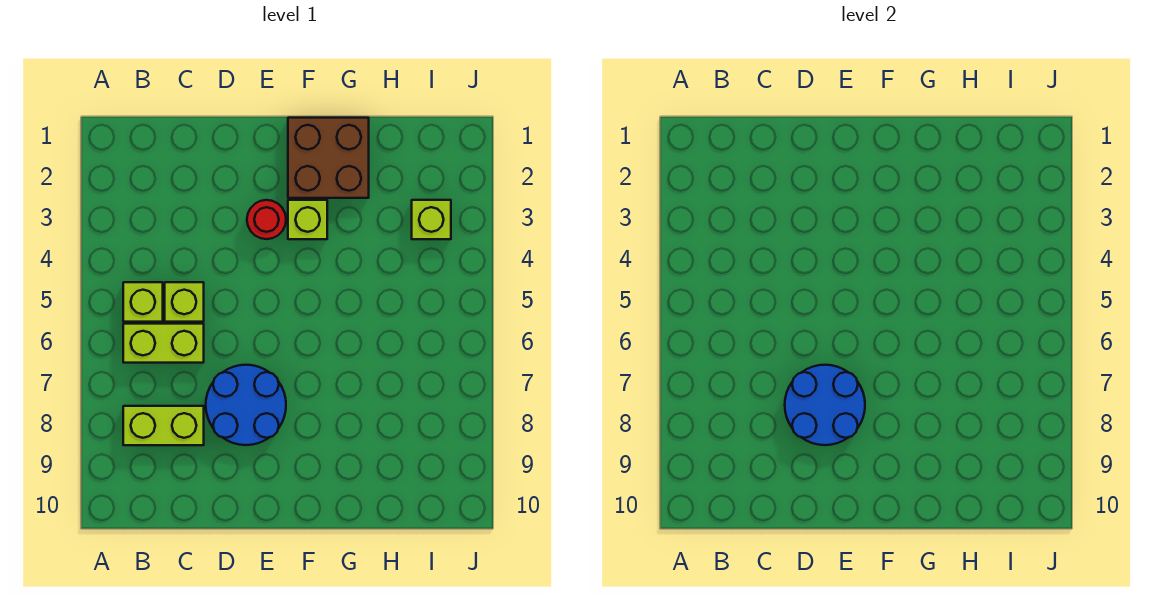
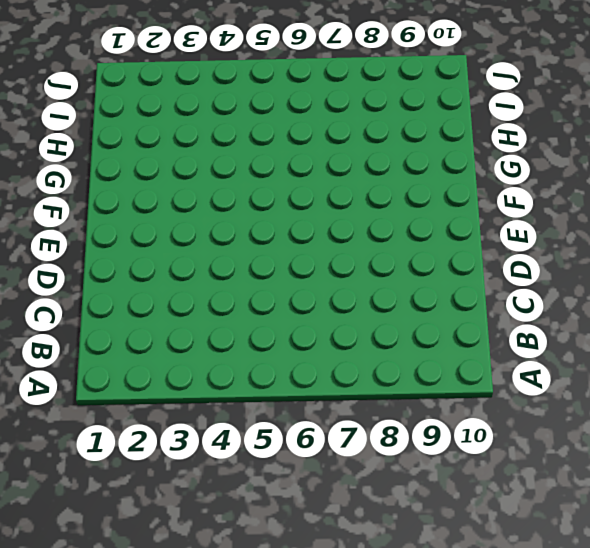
none -> lime brick B5 level 1
none -> lime brick B6:C6 level 1

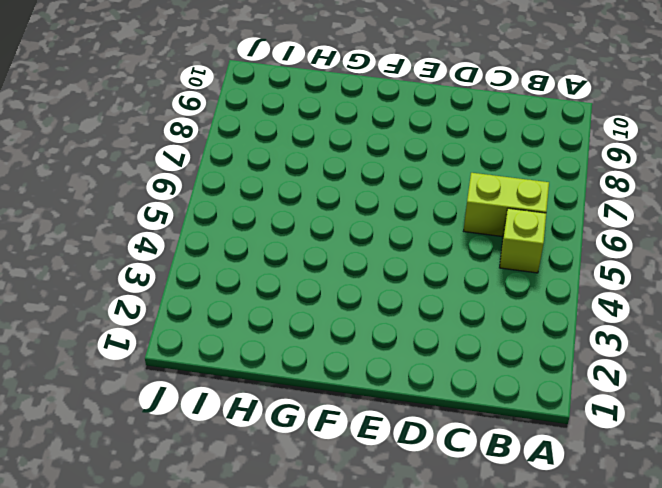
none -> lime brick B8:C8 level 1
none -> lime brick C5 level 1

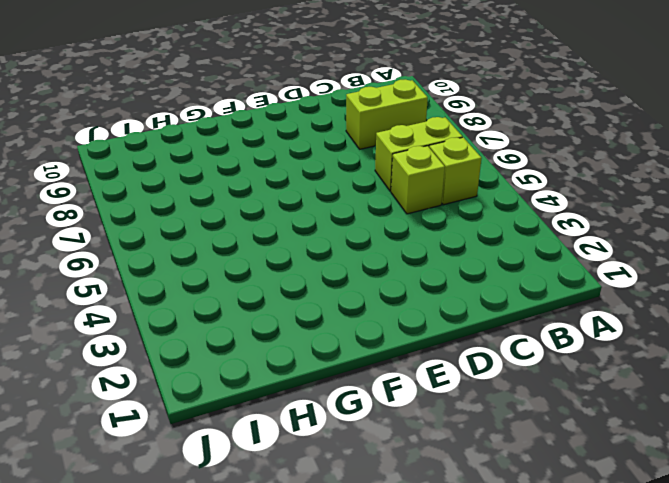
none -> blue round brick D7:E8 level 1
none -> red round brick E3 level 1

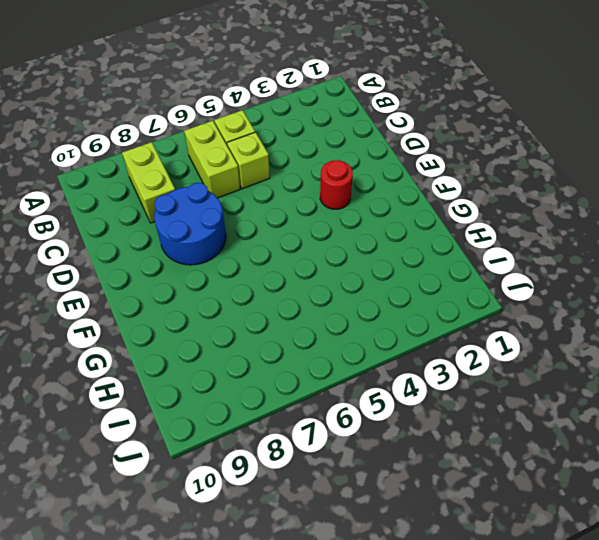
none -> brown brick F1:G2 level 1
none -> lime brick F3 level 1

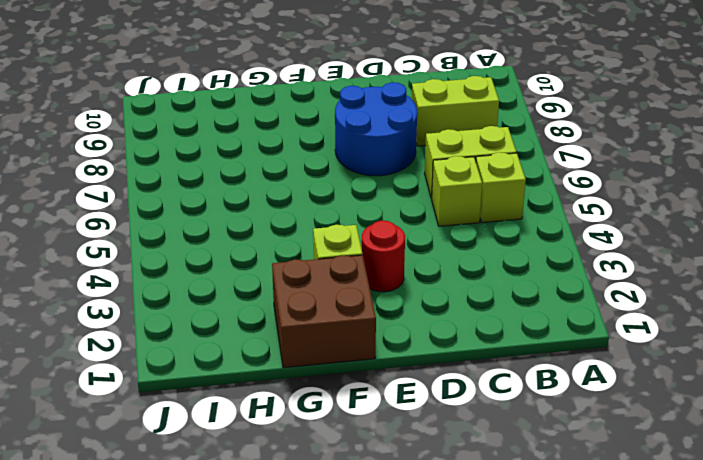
none -> lime brick I3 level 1
none -> blue round brick D7:E8 level 2

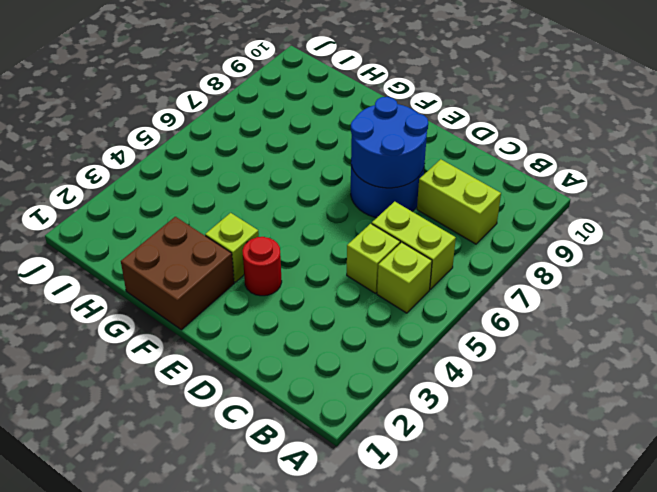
none -> lime brick I3 level 1

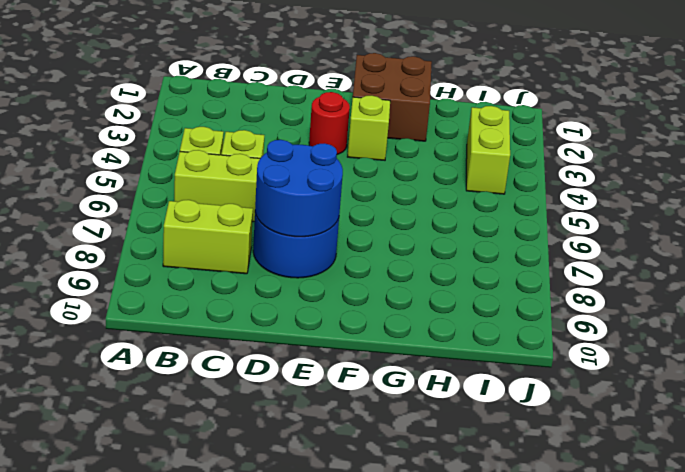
lime brick I3:I4 level 1 -> lime brick I3 level 1

